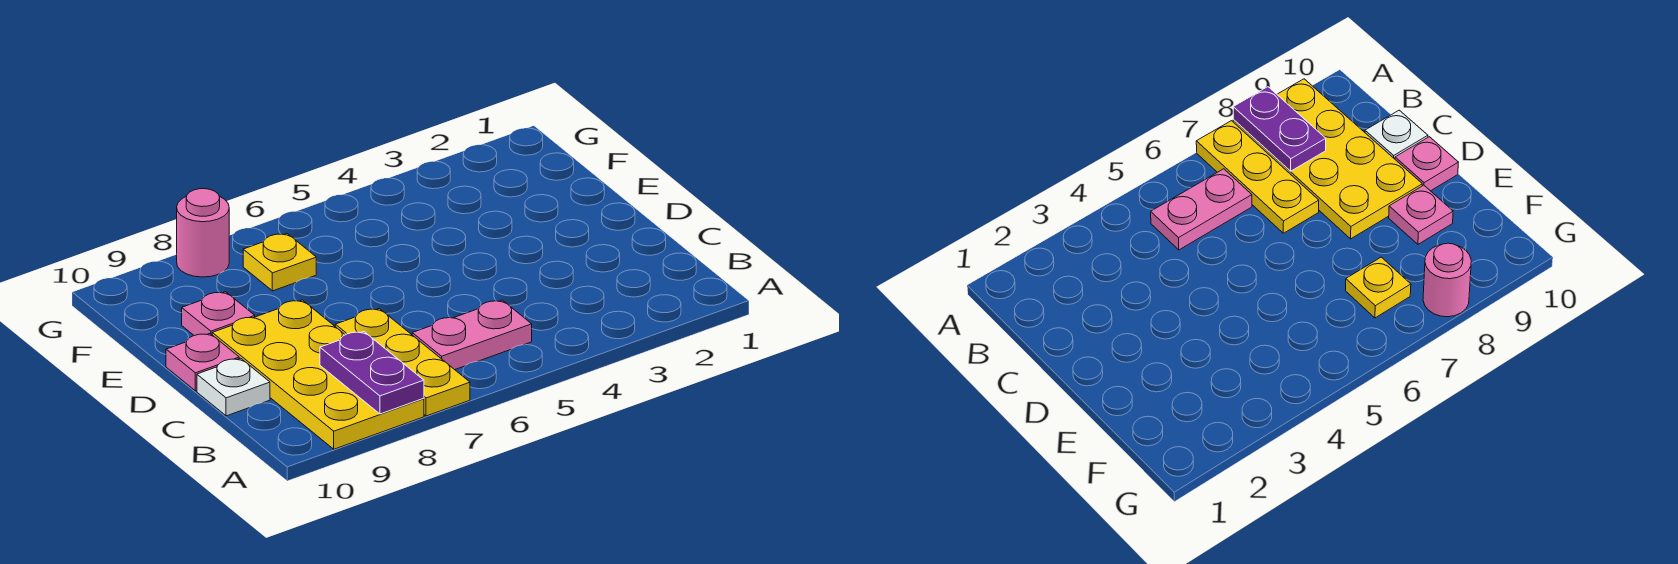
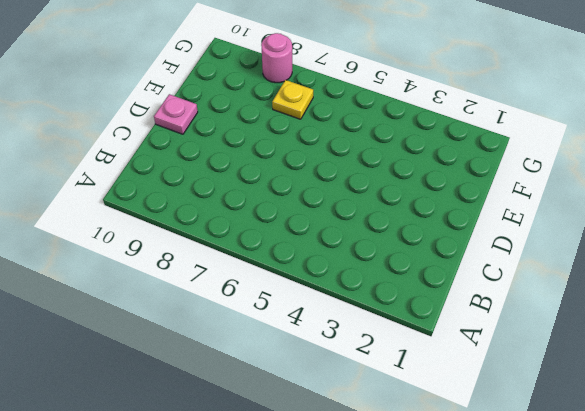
none -> yellow plate A7:C7 level 1
none -> yellow plate A8:D9 level 1

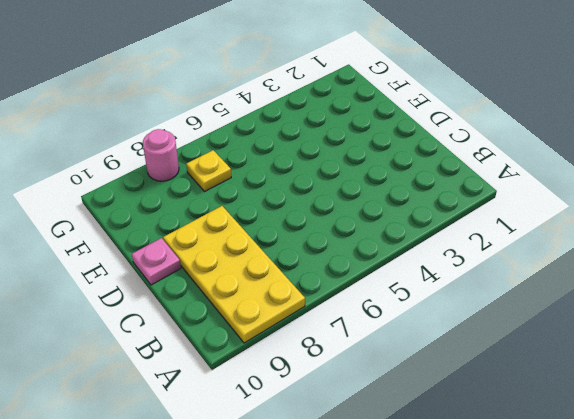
none -> yellow plate A7:C7 level 1
none -> pink plate B5:B6 level 1

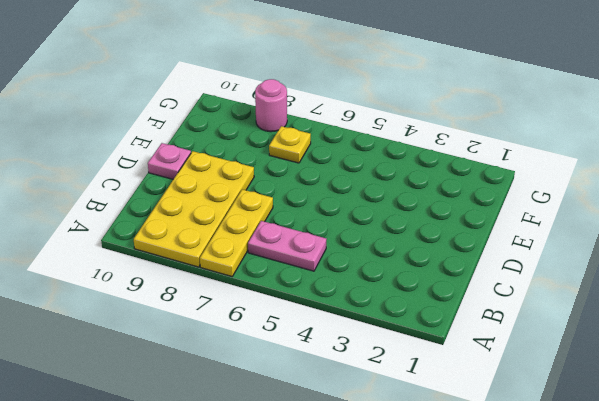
none -> white plate C10 level 1
none -> pink plate E9 level 1

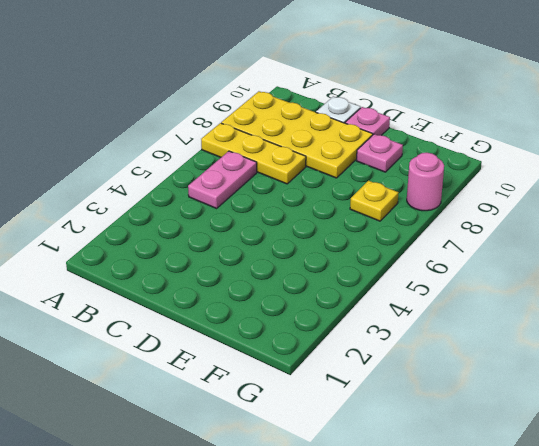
none -> purple plate A8:B8 level 2

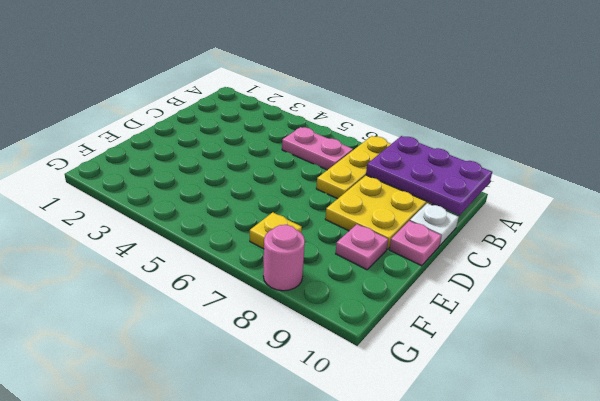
purple plate A8:B10 level 2 -> purple plate A8:B8 level 2

